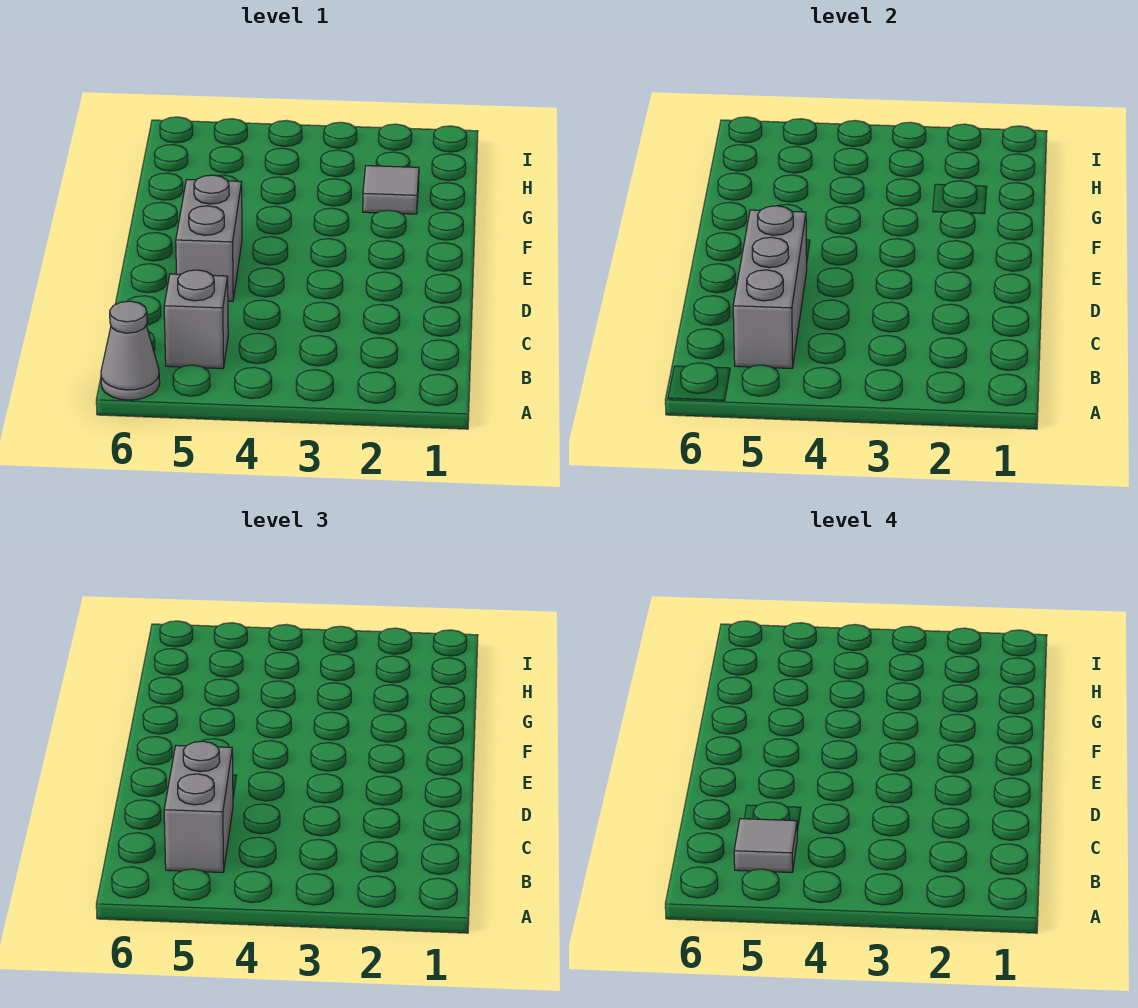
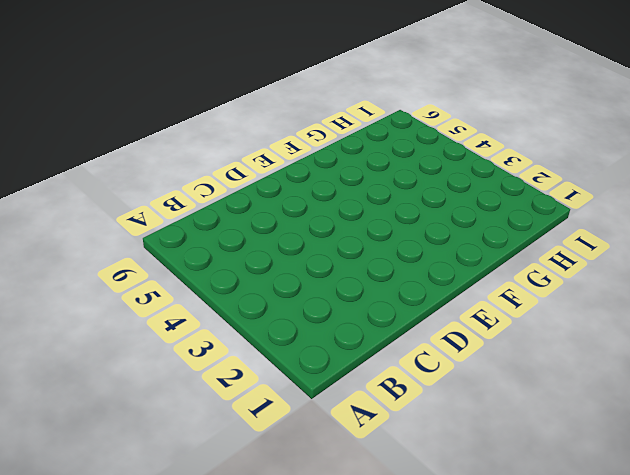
none -> grey cone A6 level 1
none -> grey brick B5 level 1

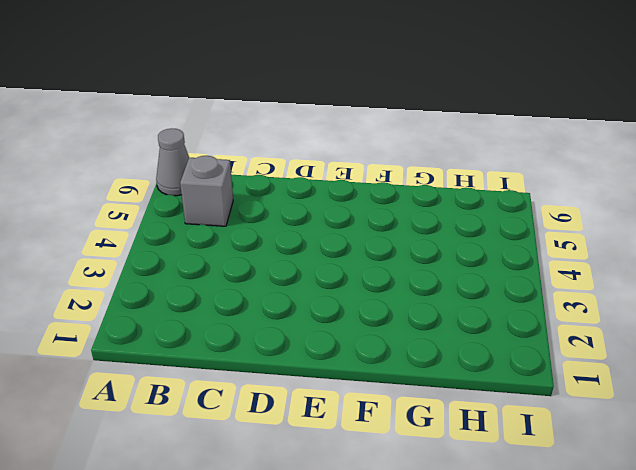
none -> grey brick D5:E5 level 1
none -> grey tile G2 level 1

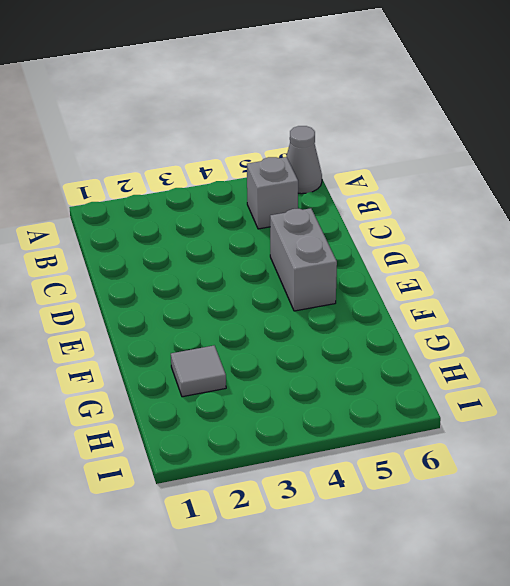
none -> grey brick B5:D5 level 2
none -> grey brick B5:C5 level 3

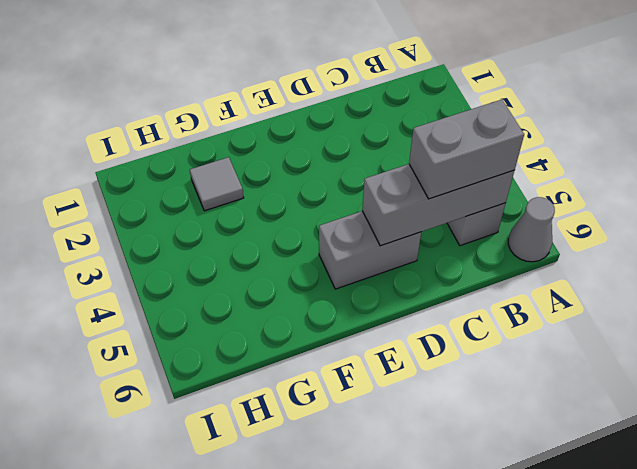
none -> grey tile B5 level 4

